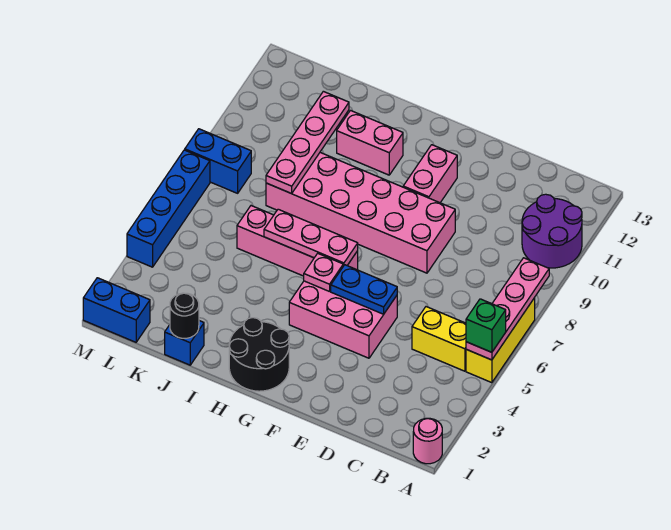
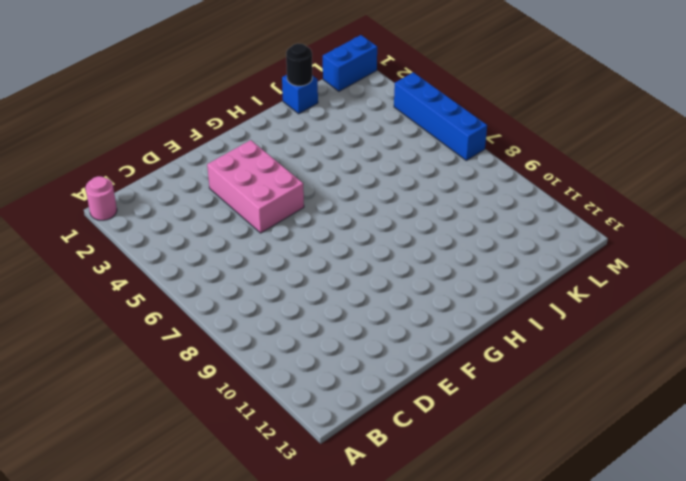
pink brick E3:F5 level 1 -> pink brick E4:G5 level 1
none -> yellow brick A5:A7 level 1
none -> purple round brick A10:B11 level 1
none -> yellow brick B5:C5 level 1

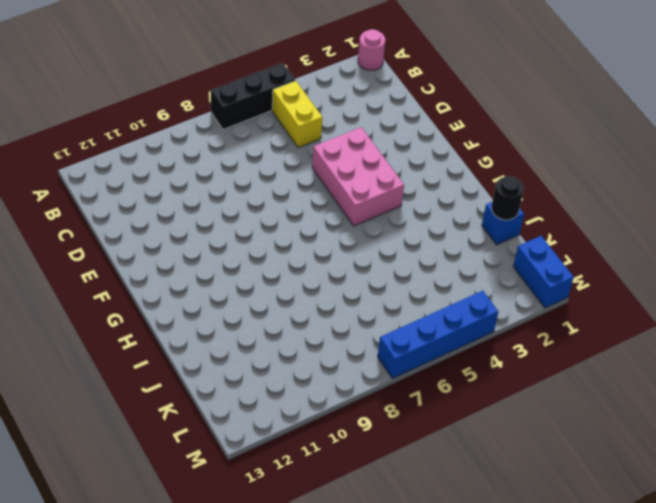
black brick A5:A7 level 1 -> yellow brick A5:A7 level 1
none -> purple round brick A10:B11 level 1
none -> pink brick E8:J9 level 1
none -> pink brick F10:F11 level 1

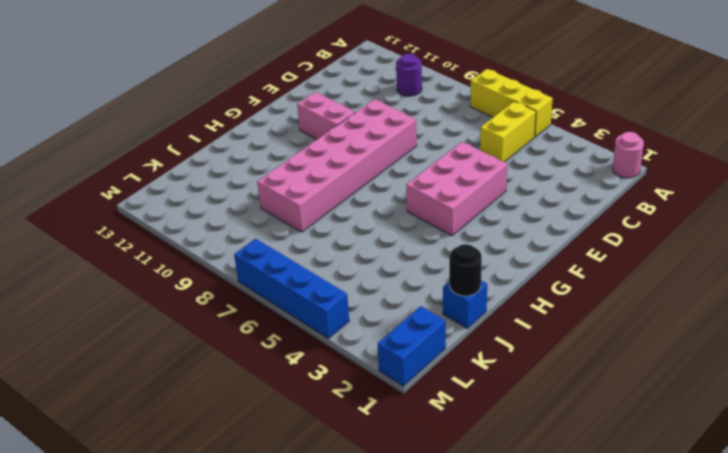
purple round brick B10 level 1 -> purple round brick A10:B11 level 1
none -> black round brick G1:H2 level 1
none -> pink brick G6:J6 level 1
none -> pink brick H11:I11 level 1

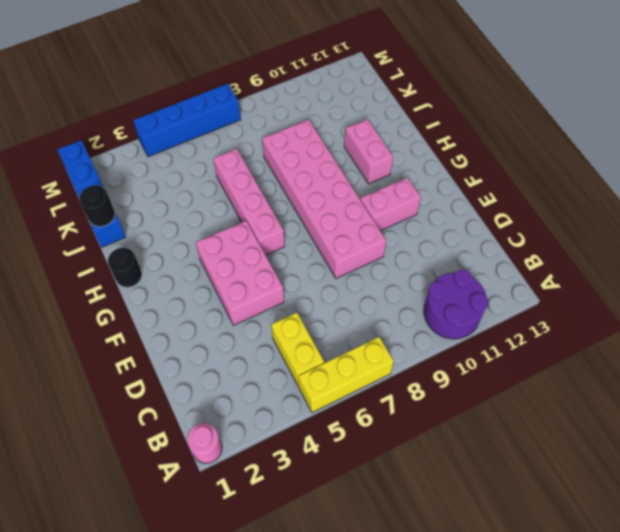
black round brick H1 level 1 -> black round brick G1:H2 level 1
none -> blue brick L8:M8 level 1
none -> pink plate A5:A8 level 2
none -> blue plate E5:F5 level 2

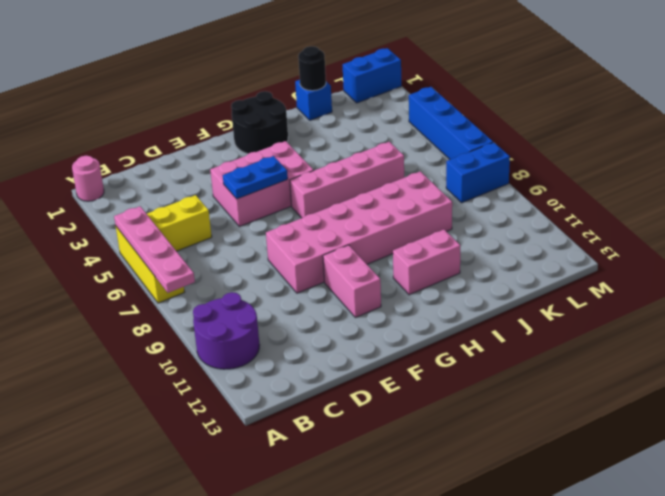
none -> pink plate G5 level 2
none -> pink plate G6:I6 level 2
none -> pink plate J8:J11 level 2

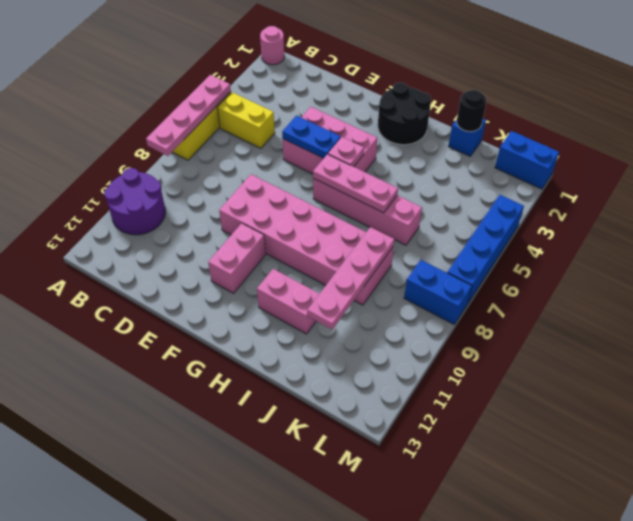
none -> green brick A5 level 3

